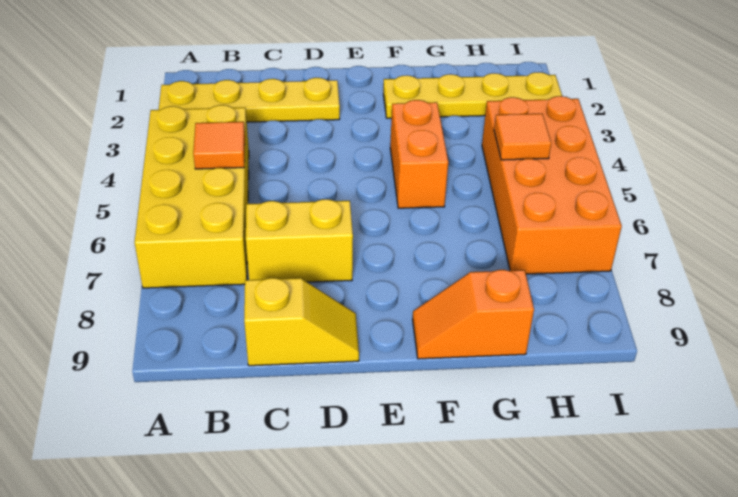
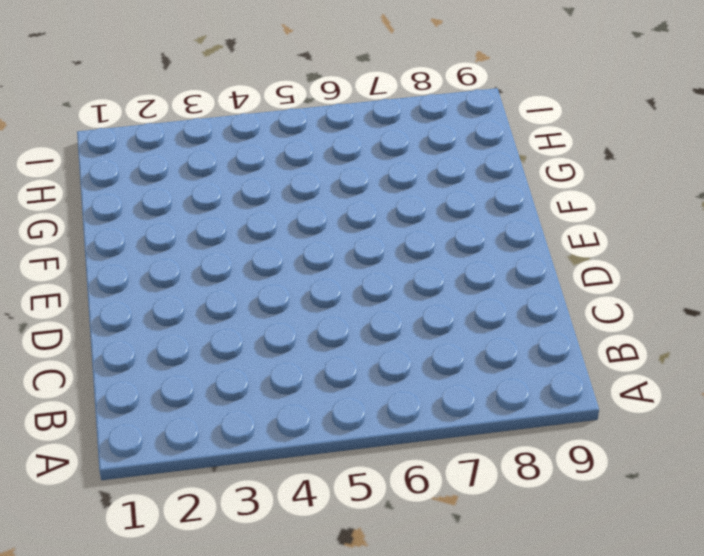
none -> yellow plate A2:D2 level 1
none -> yellow brick A4:B7 level 1

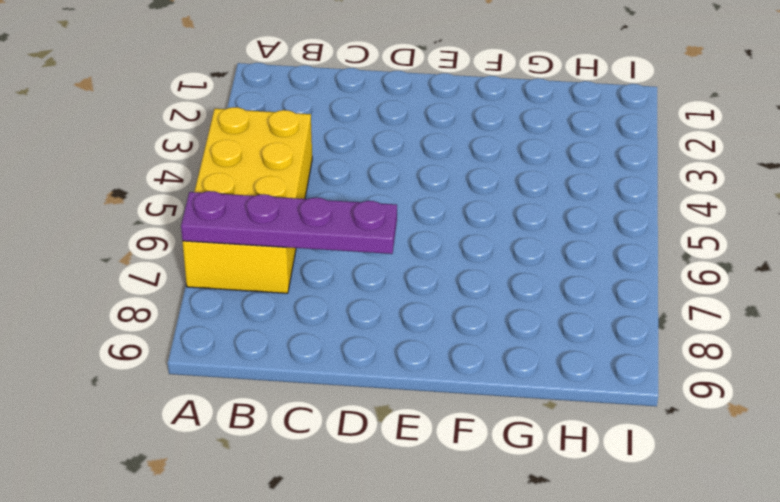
purple plate A7:D7 level 2 -> none
none -> yellow plate A2:D2 level 1
none -> yellow brick C7:D7 level 1

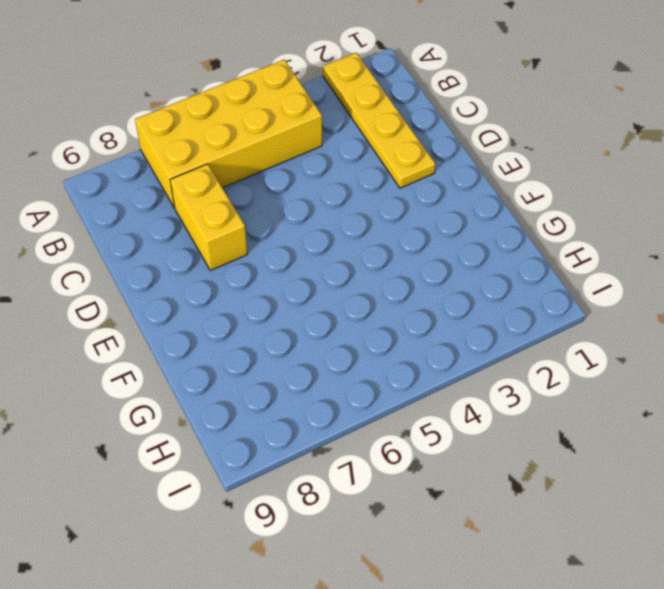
none -> yellow slope C9:D9 level 1 top C
none -> yellow plate F2:I2 level 1

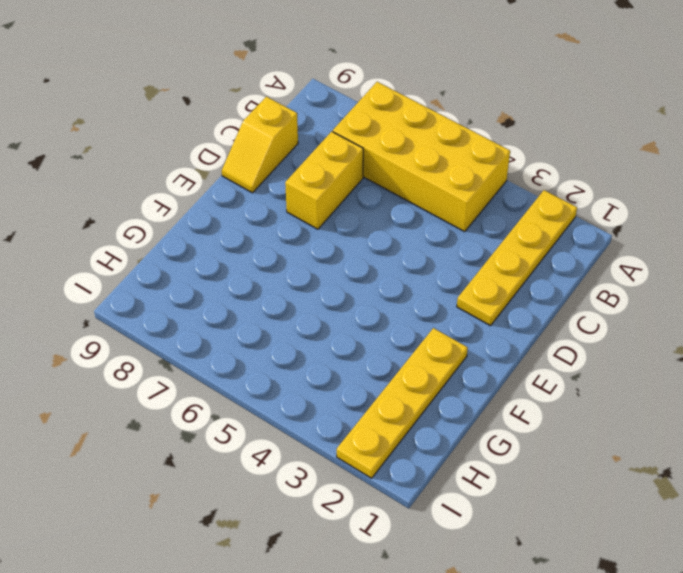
none -> orange brick F4:F5 level 1
none -> orange slope F9:G9 level 1 top G

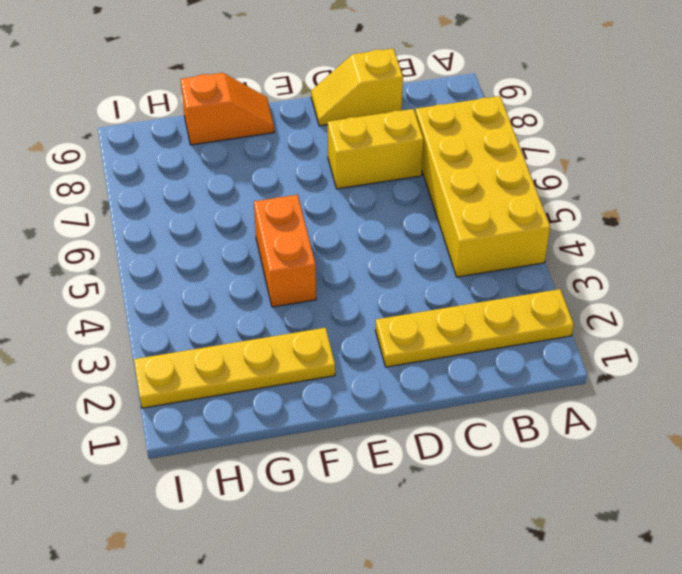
none -> orange brick H4:I7 level 1
none -> orange tile B5 level 2

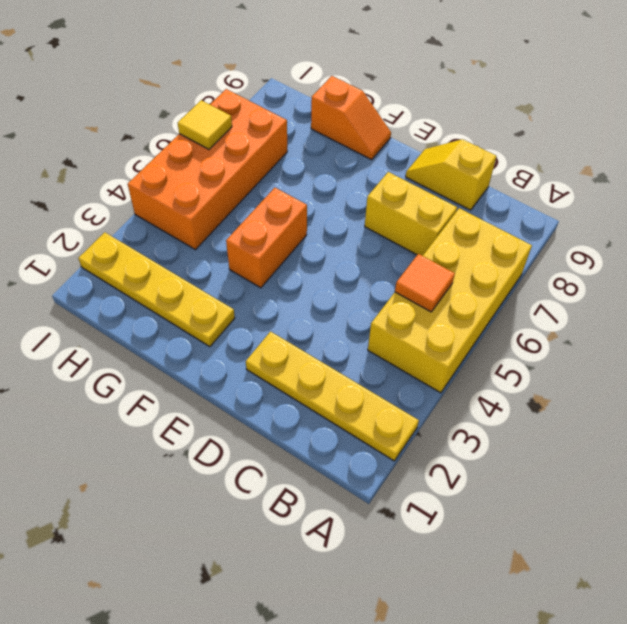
yellow tile I6 level 2 -> none
none -> orange tile H5 level 2

